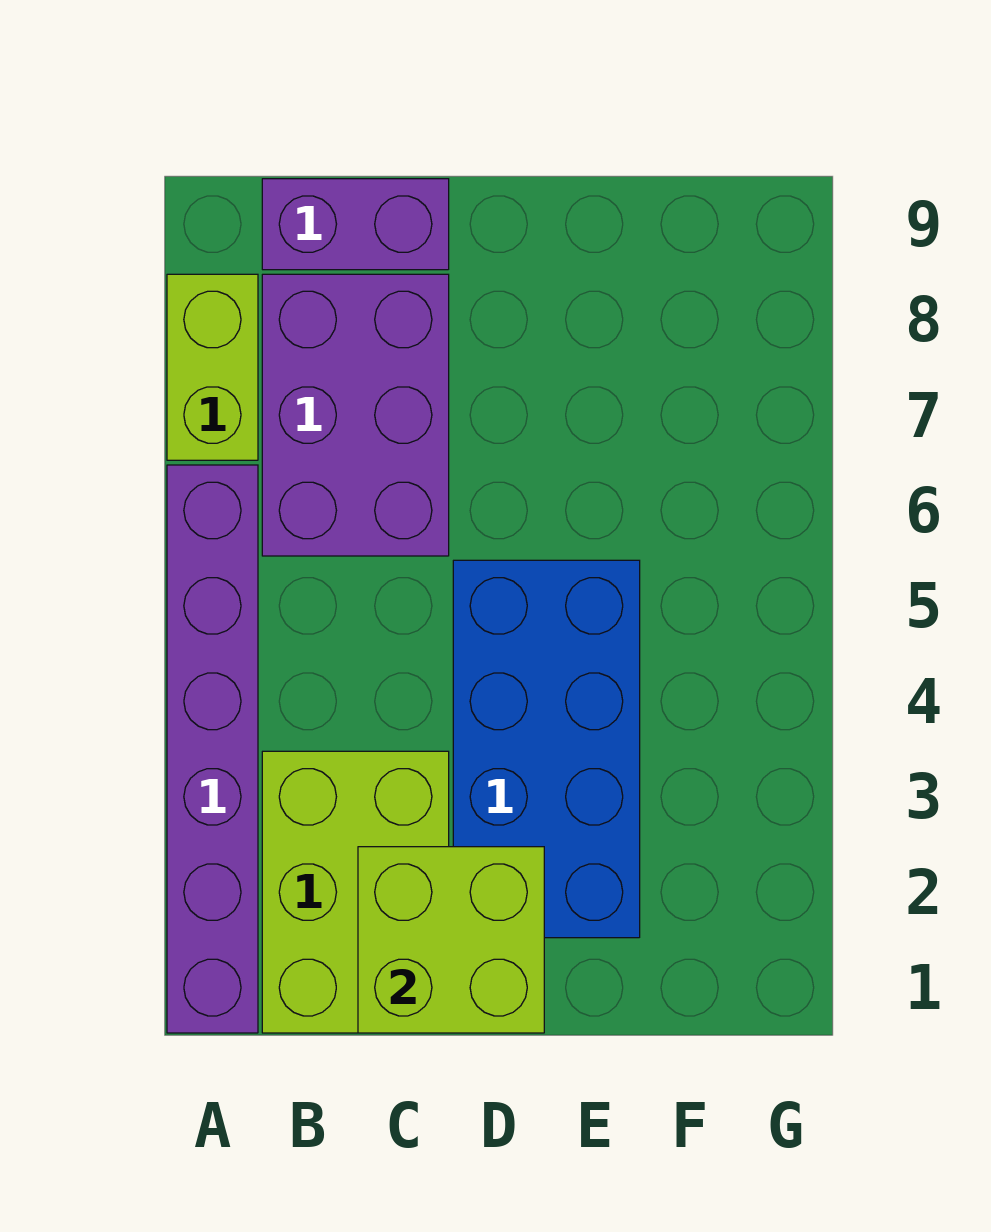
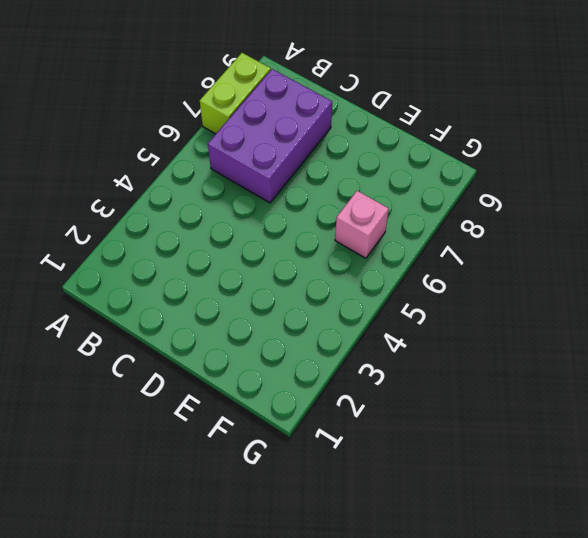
pink brick F6 level 1 -> none
none -> purple brick A1:A6 level 1
none -> lime brick B1:C3 level 1

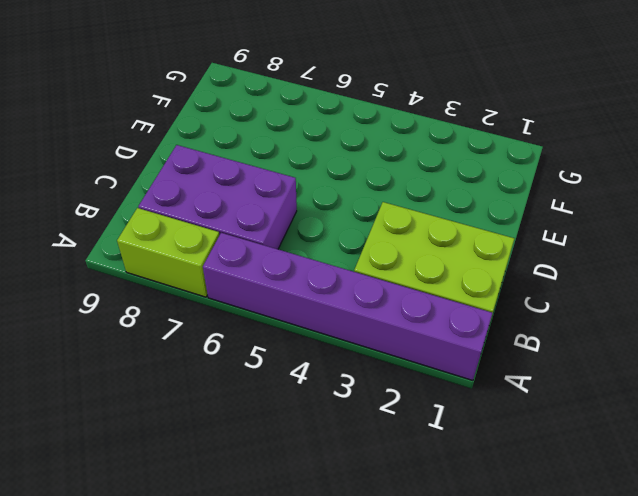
none -> purple brick B9:C9 level 1
none -> blue brick D2:E5 level 1

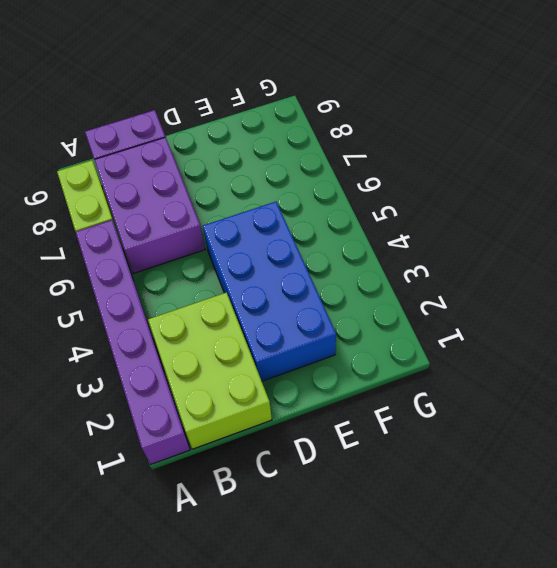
none -> lime brick C1:D2 level 2

